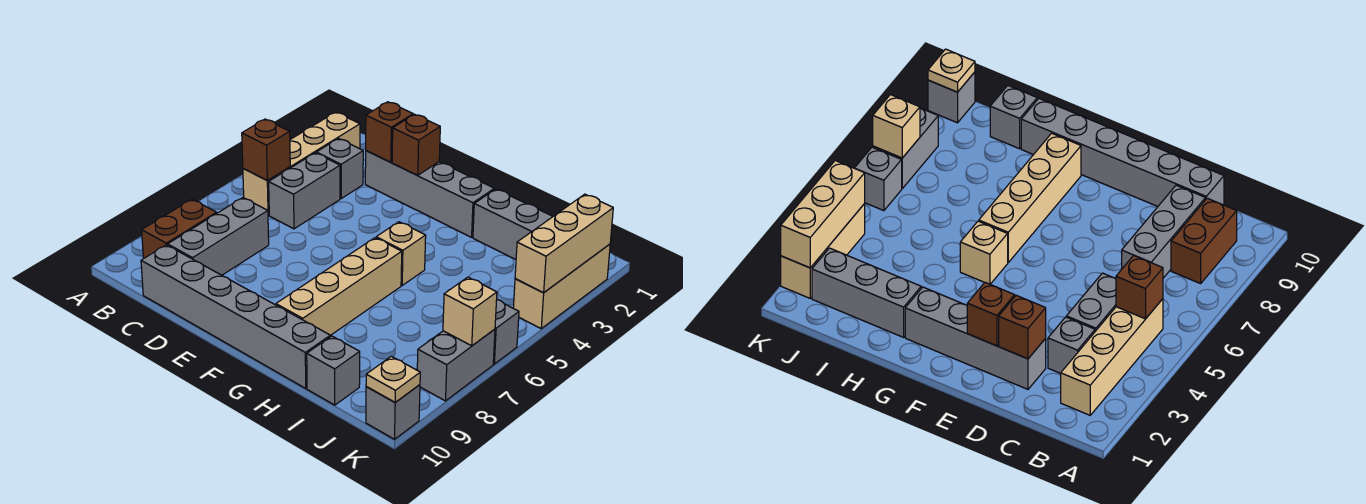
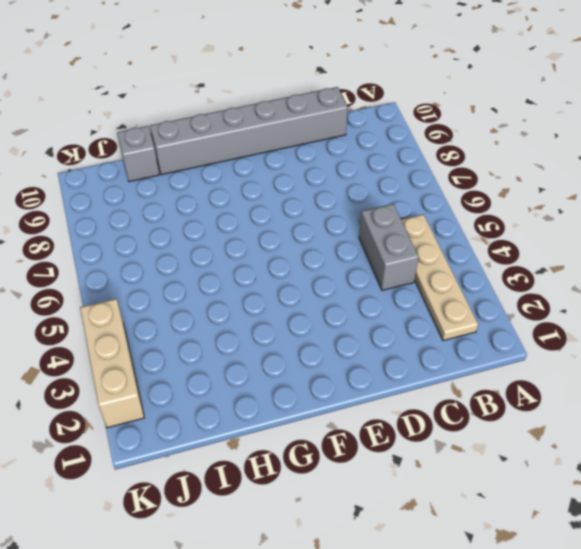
tan plate B2:B5 level 1 -> tan brick B2:B5 level 1
none -> brown brick B8:B9 level 1
none -> grey brick C3 level 1
none -> grey brick C7:C9 level 1

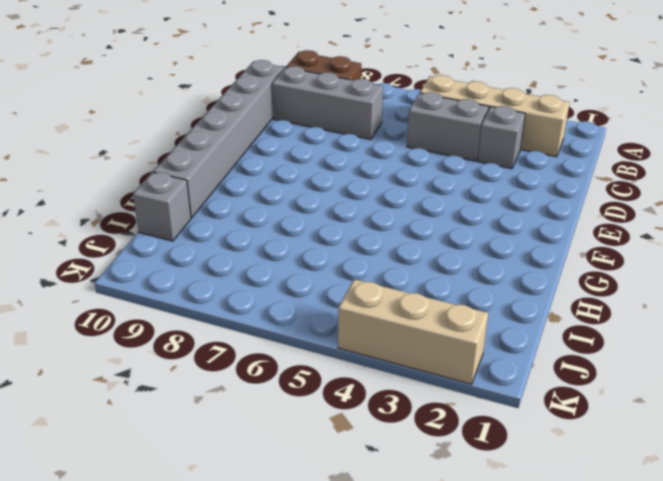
none -> grey brick D2:G2 level 1
none -> tan brick G5 level 1
none -> tan brick G6:G9 level 1

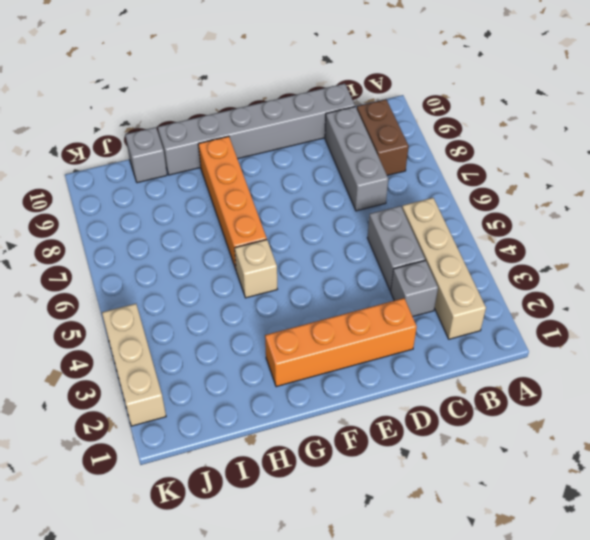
orange brick D2:G2 level 1 -> grey brick D2:G2 level 1
orange brick G6:G9 level 1 -> tan brick G6:G9 level 1
none -> grey brick H2:J2 level 1
none -> grey brick K6 level 1
none -> grey brick K7:K8 level 1

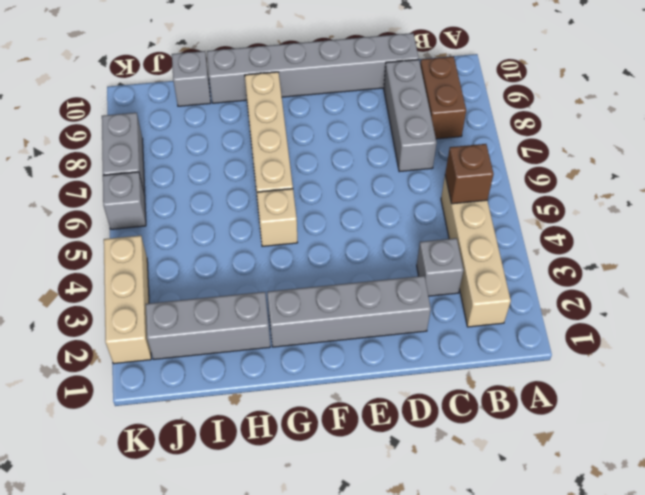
none -> grey brick C4:C5 level 1
none -> grey brick K10 level 1
none -> brown brick D2 level 2

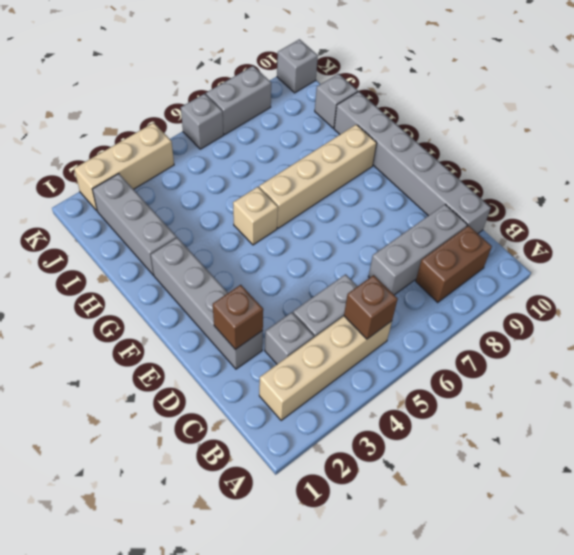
none -> brown brick E2 level 2
none -> tan brick K2:K4 level 2
none -> tan brick K7 level 2

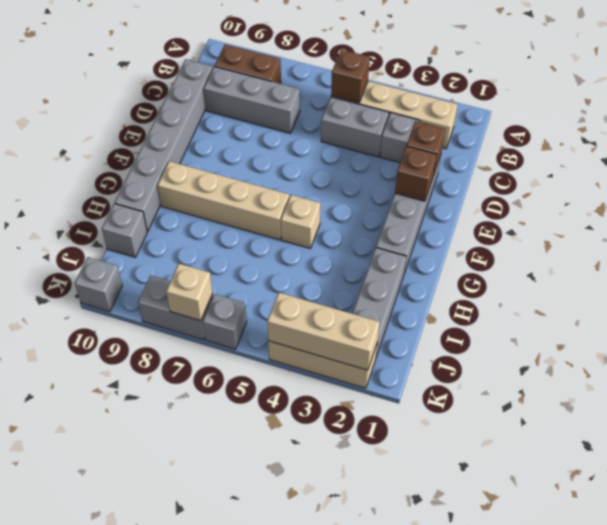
none -> tan plate K10 level 2

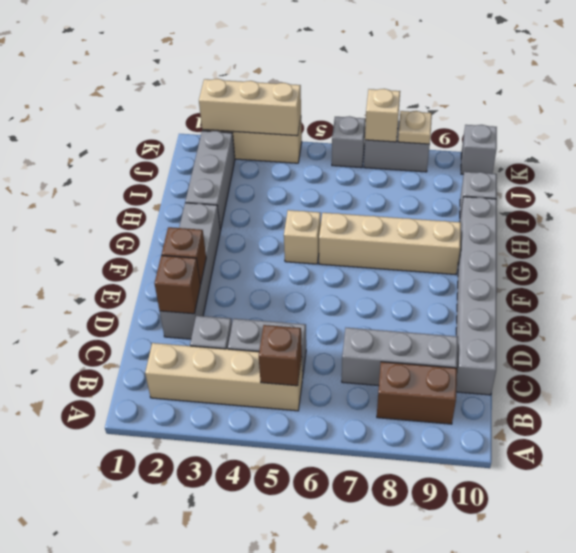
tan plate K8 level 2 -> tan plate K10 level 2

